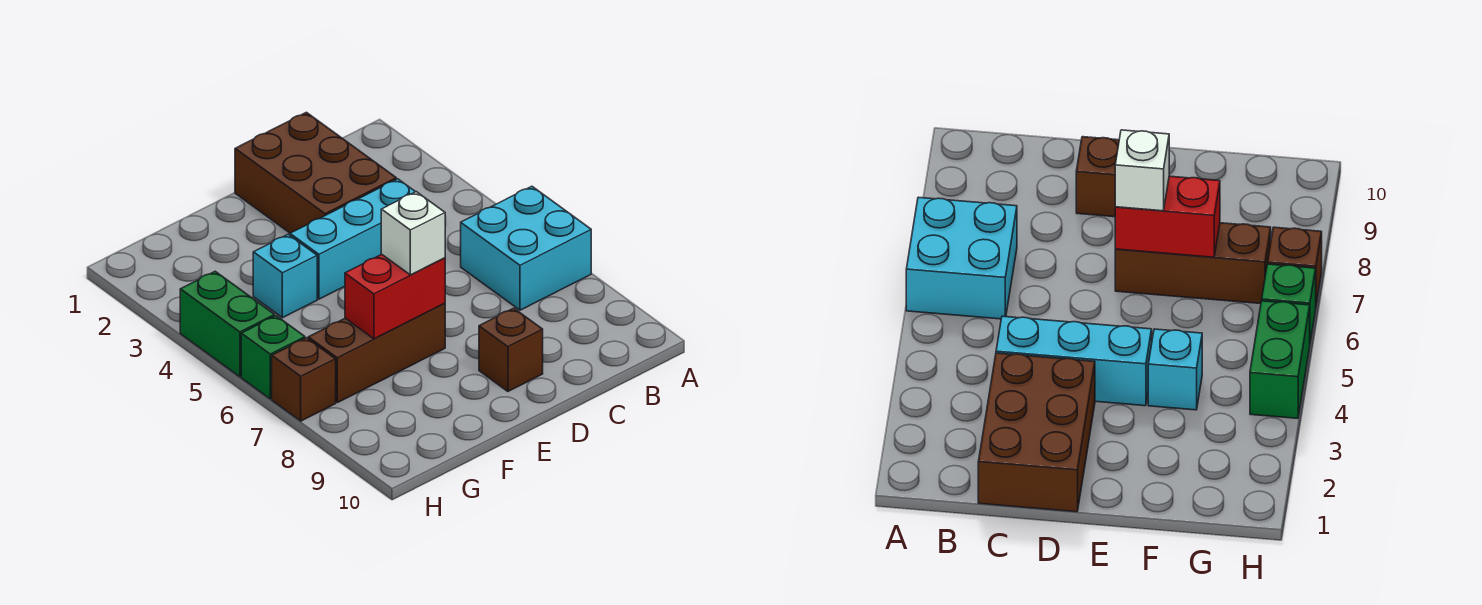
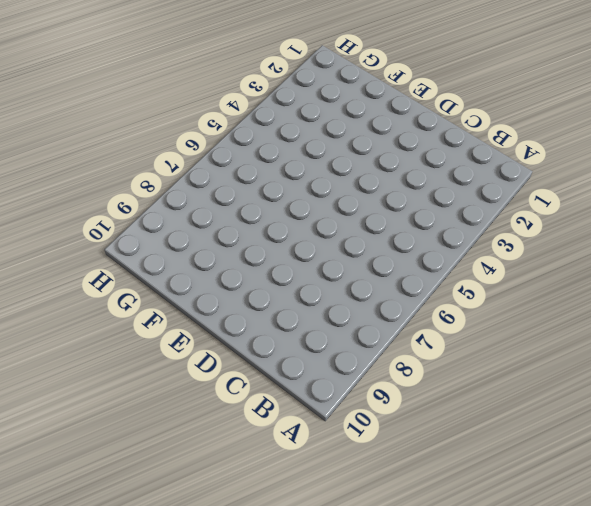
none -> cyan brick A6:B7 level 1
none -> brown brick C1:D3 level 1

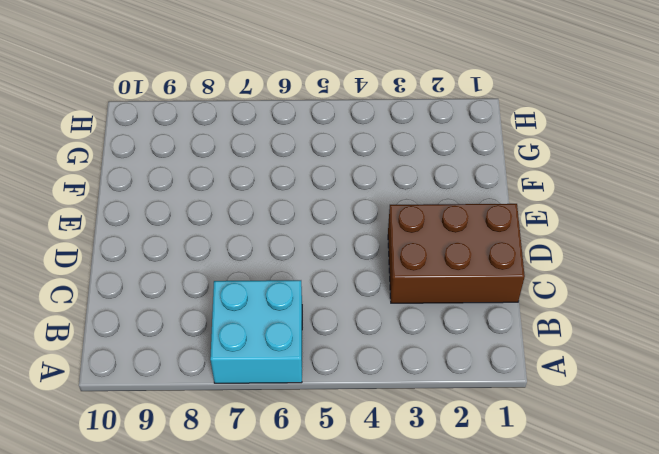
none -> cyan brick C4:E4 level 1
none -> brown brick D9 level 1

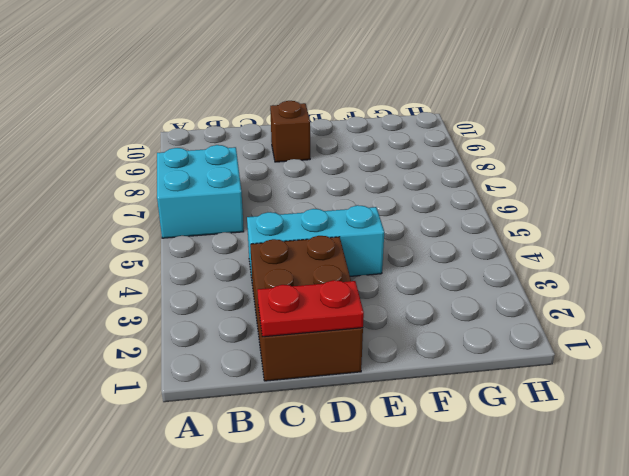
red plate C1:D1 level 2 -> none
none -> brown brick E7:G7 level 1
none -> cyan brick F4 level 1

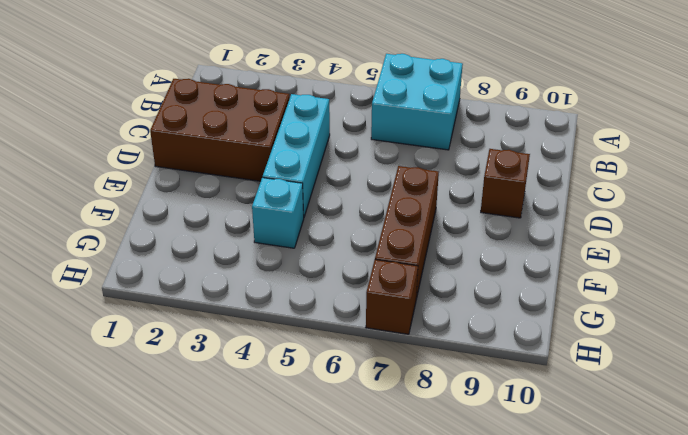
none -> green brick H4:H5 level 1
none -> green brick H6 level 1

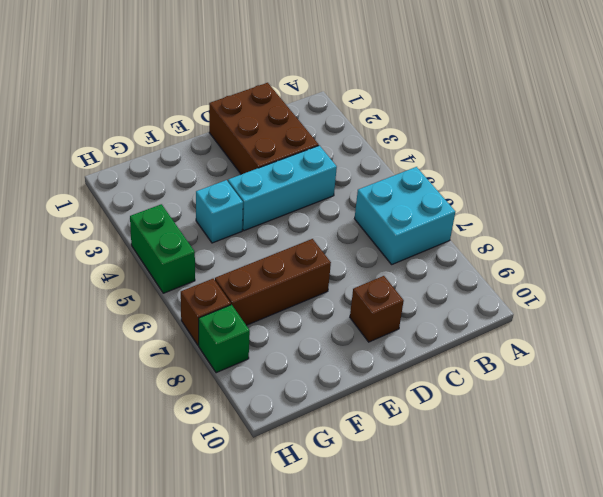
green brick H8 level 1 -> green brick H6 level 1
none -> red brick E7:F7 level 2
none -> white brick E7 level 3

